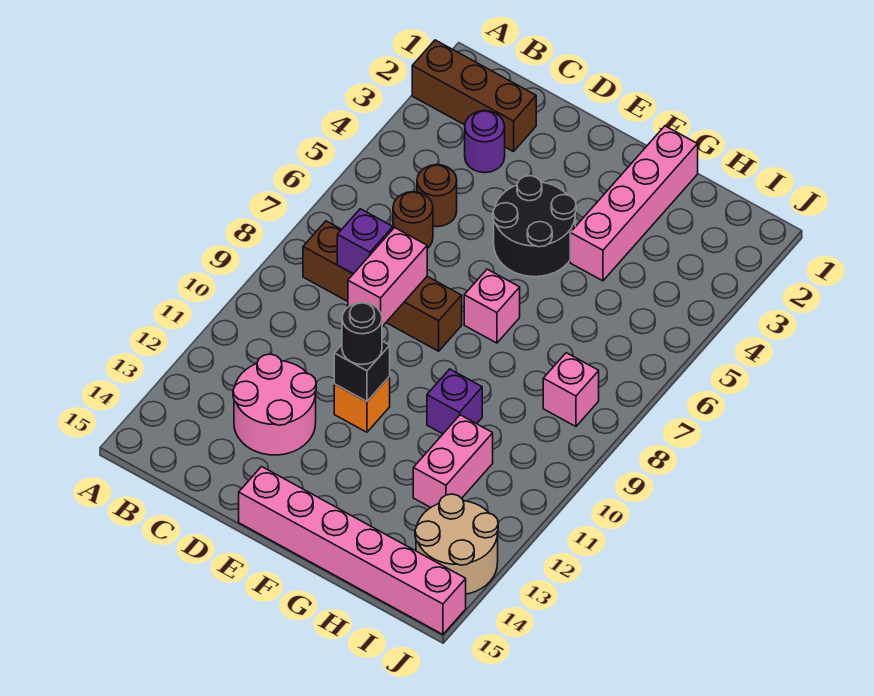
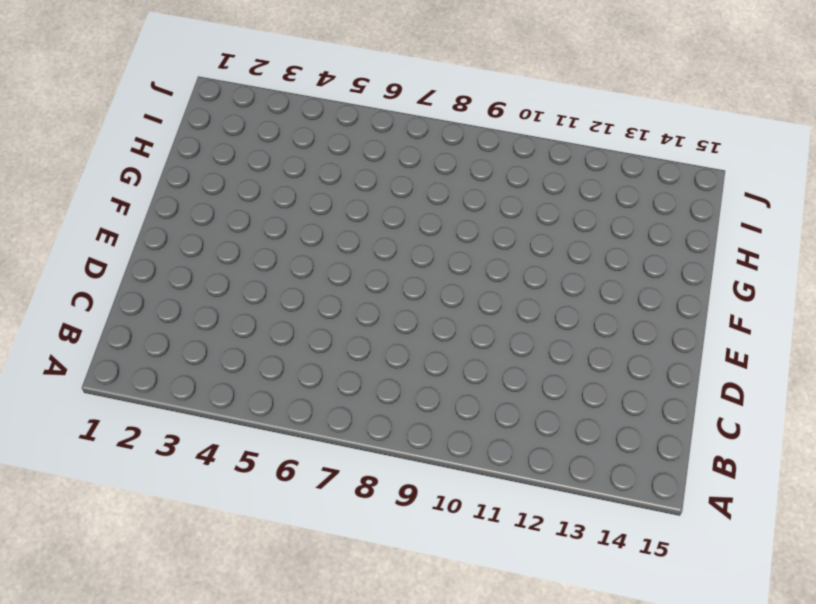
none -> brown brick A2:C2 level 1
none -> brown brick B8:E8 level 1
none -> purple round brick C3 level 1

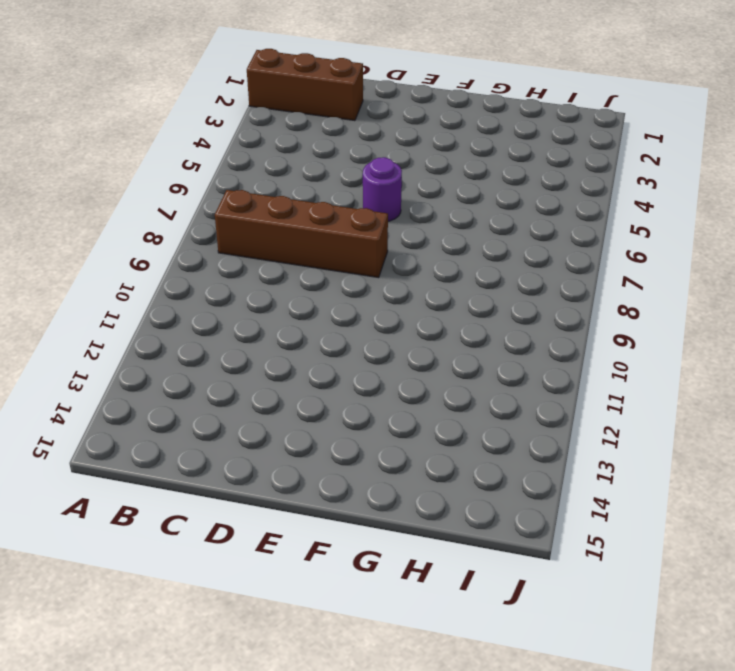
purple round brick E6 level 1 -> purple round brick C3 level 1
none -> brown round brick C5 level 1
none -> brown round brick C6 level 1
none -> pink round brick C12:D13 level 1

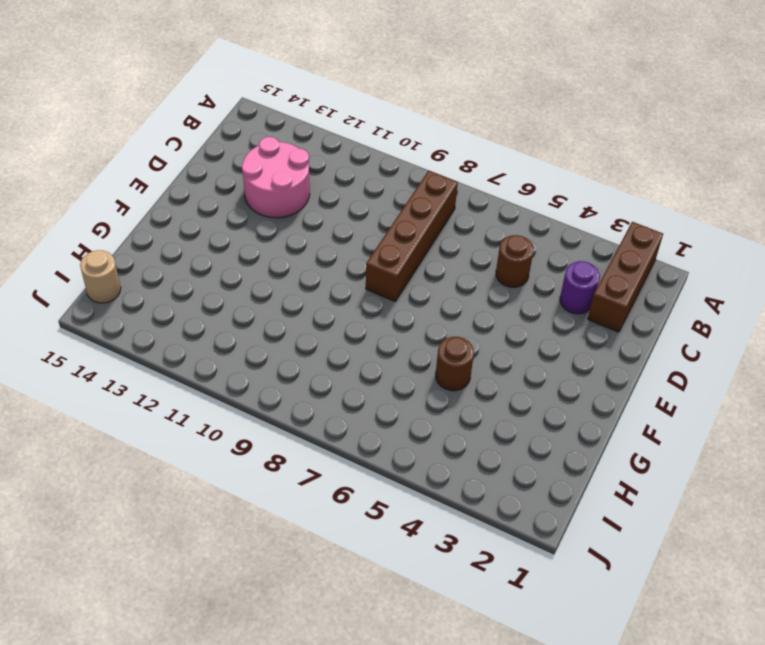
brown round brick G5 level 1 -> brown round brick C6 level 1
tan round brick I15 level 1 -> pink brick E15:J15 level 1
none -> black round brick E4:F5 level 1
none -> orange brick E11 level 1
none -> pink brick F7 level 1

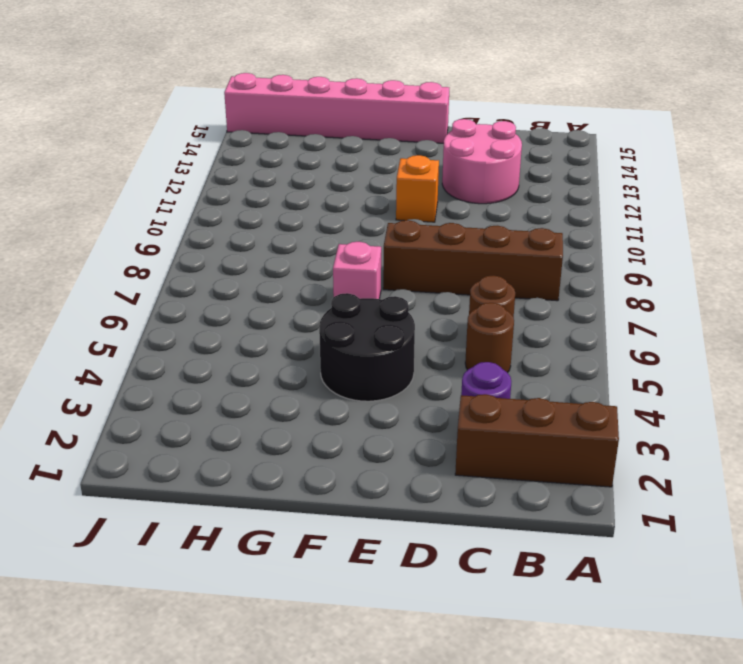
none -> pink brick G1:G4 level 1
none -> purple brick G10 level 1
none -> pink brick H11:H12 level 1

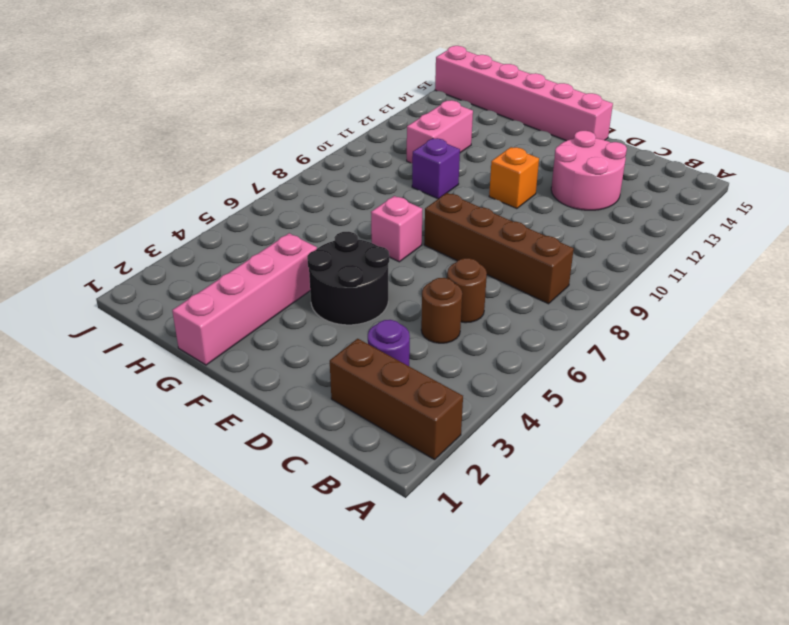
none -> pink brick I8 level 1
none -> tan round brick I13:J14 level 1
none -> purple brick C8 level 2

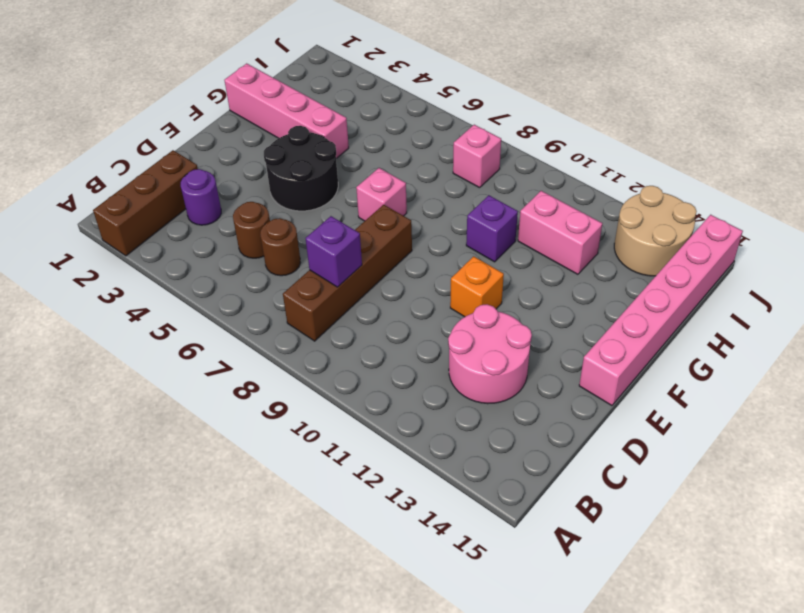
none -> pink brick D8:D9 level 2
none -> black brick E11 level 2
none -> black round brick E11 level 3

